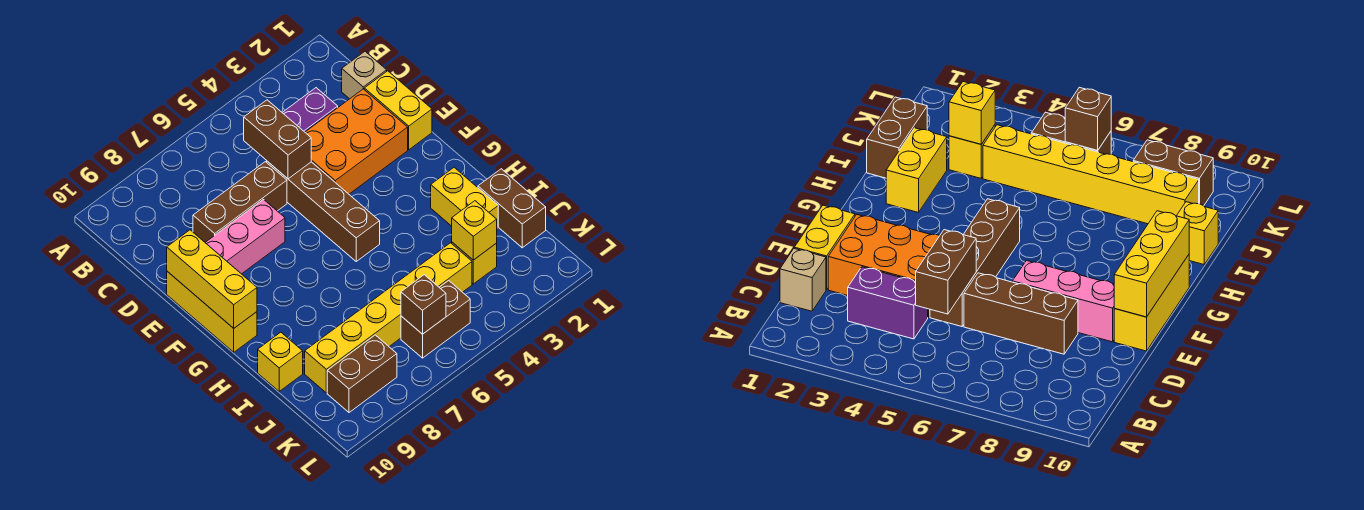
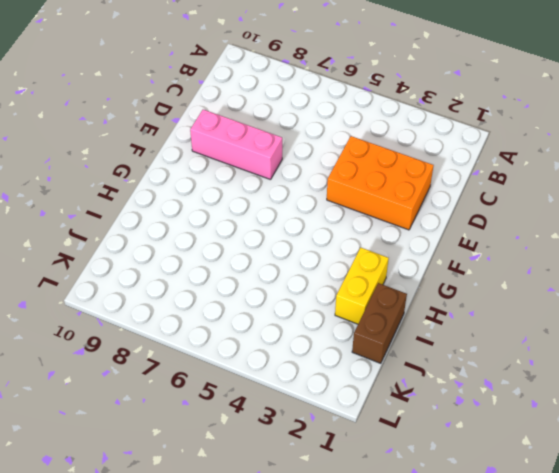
none -> tan brick C1 level 1
none -> purple brick C3:C4 level 1
none -> yellow brick D1:E1 level 1

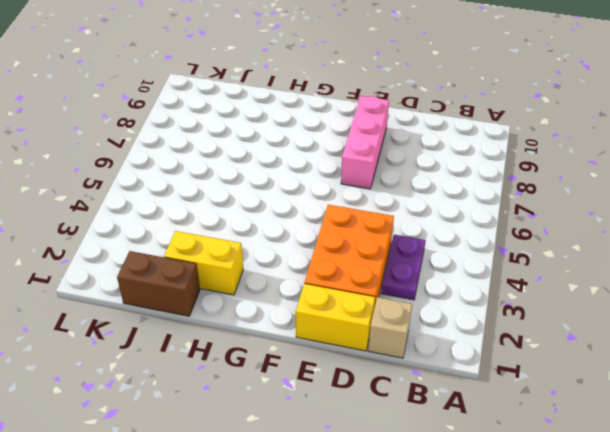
purple plate C3:C4 level 1 -> purple brick C3:C4 level 1
none -> brown brick D5:G5 level 1
none -> brown brick D6:D8 level 1
none -> yellow brick E10:G10 level 1

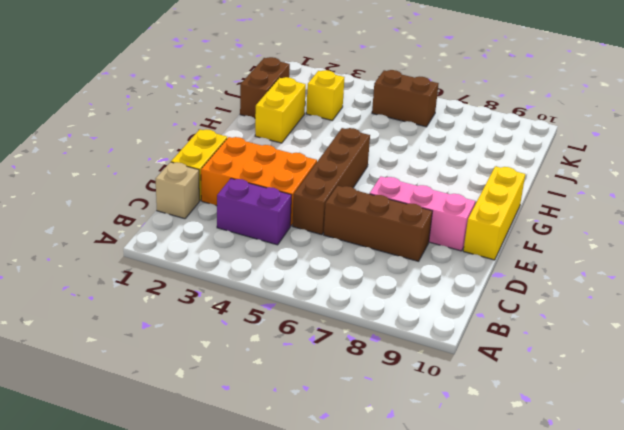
none -> yellow brick I10 level 1
none -> yellow brick J4:J9 level 1
none -> brown brick K8:K9 level 1

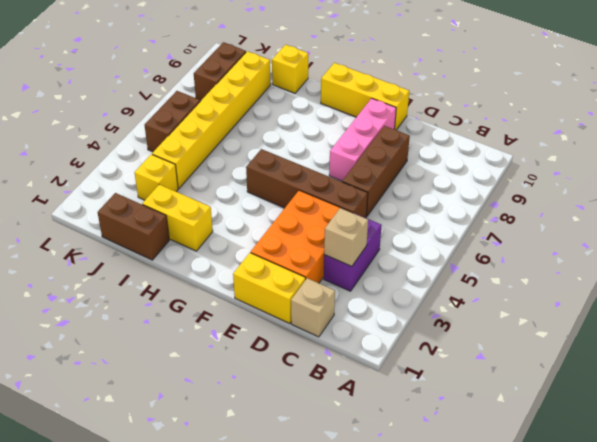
tan brick C3 level 2 -> none
none -> brown brick C5:D5 level 2
none -> yellow brick E10:G10 level 2
none -> yellow brick J3 level 2

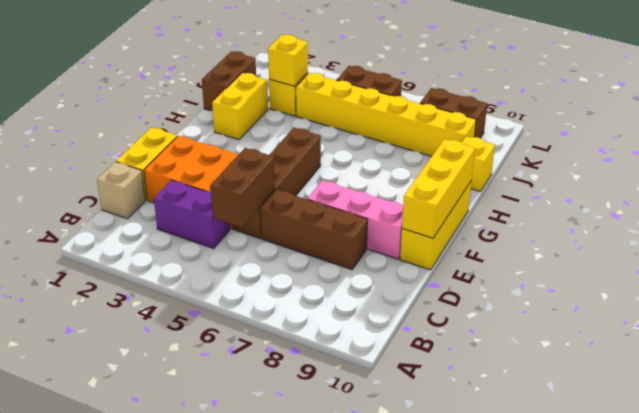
none -> brown brick K6 level 2

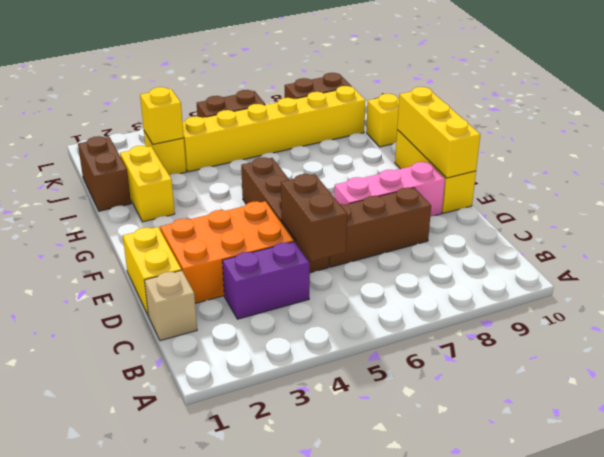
none -> brown brick K6 level 2

